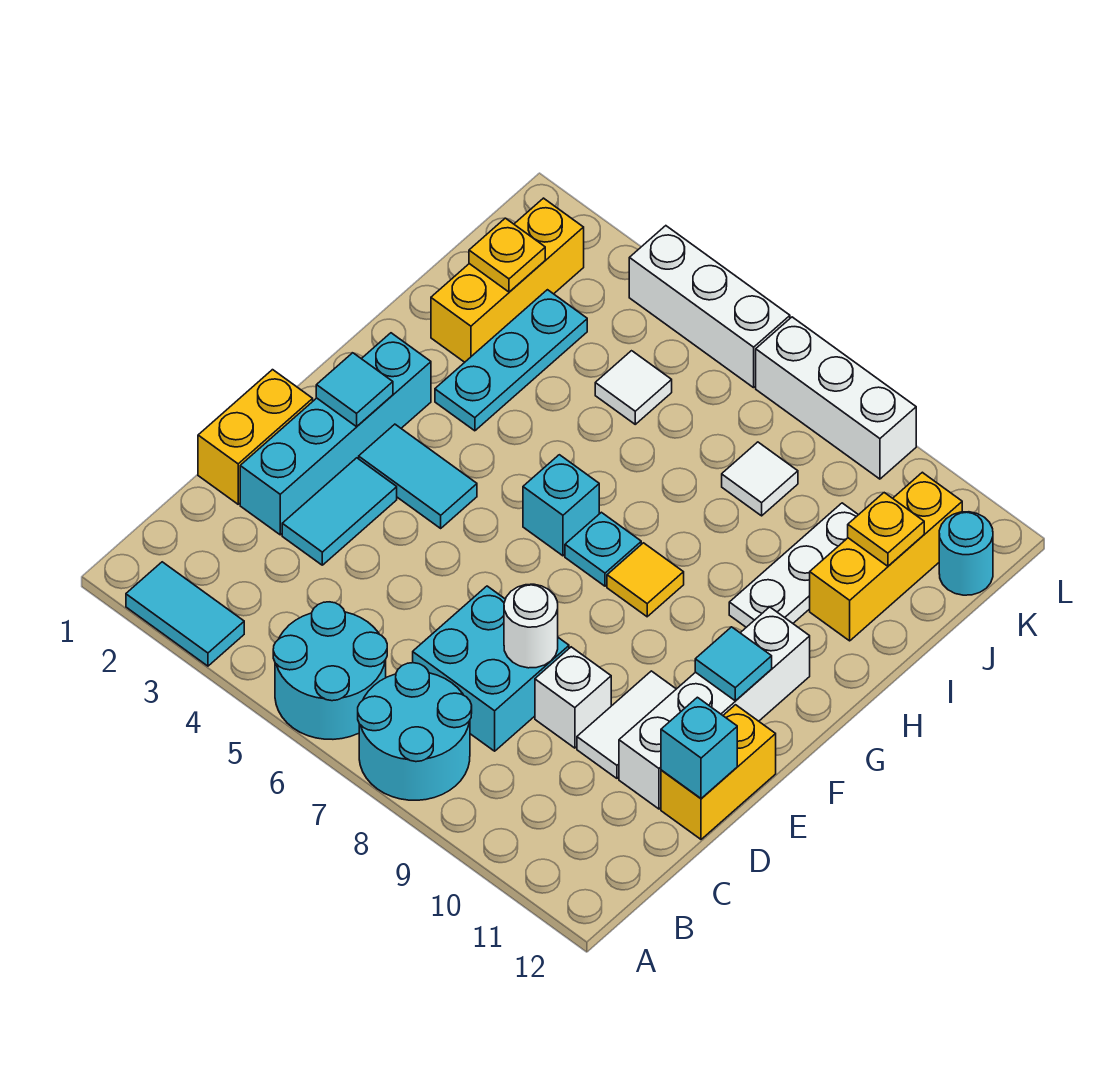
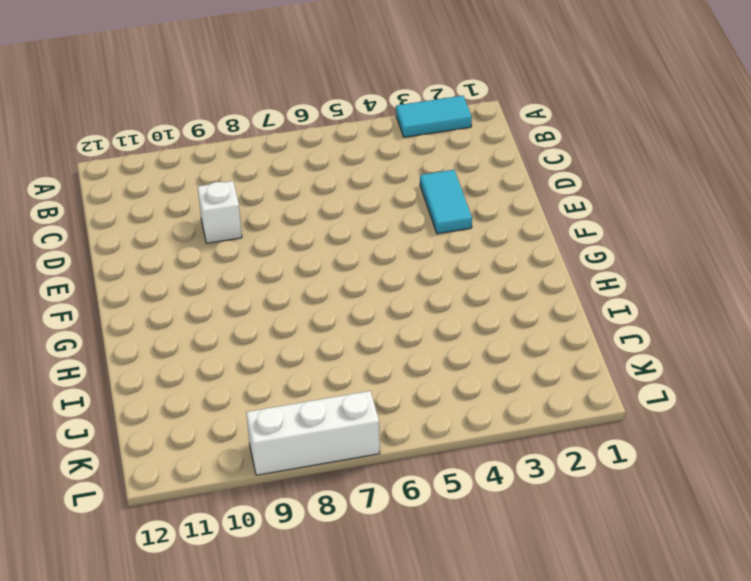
none -> cyan round brick A5:B6 level 1
none -> cyan round brick A7:B8 level 1
none -> cyan brick C7:D8 level 1
none -> yellow brick D1:E1 level 1

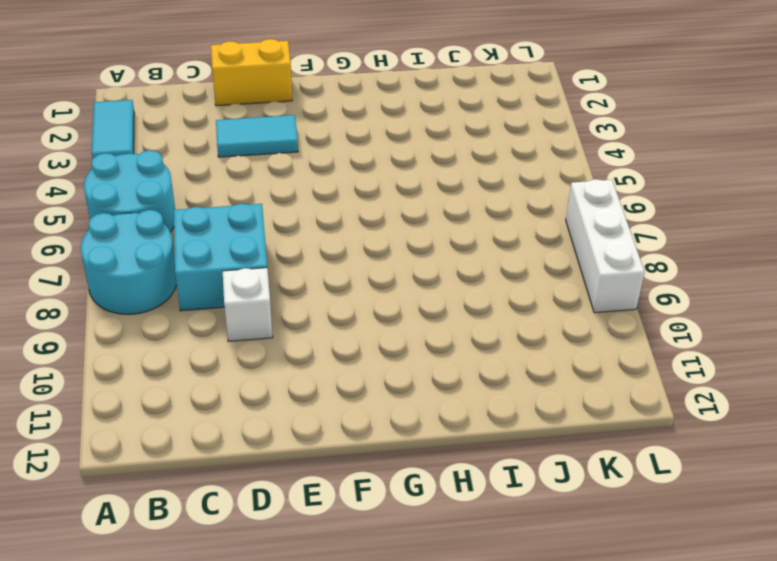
none -> cyan brick D2:G2 level 1
none -> white tile D10:E10 level 1
none -> white brick D11:G11 level 1
none -> yellow brick D12:E12 level 1

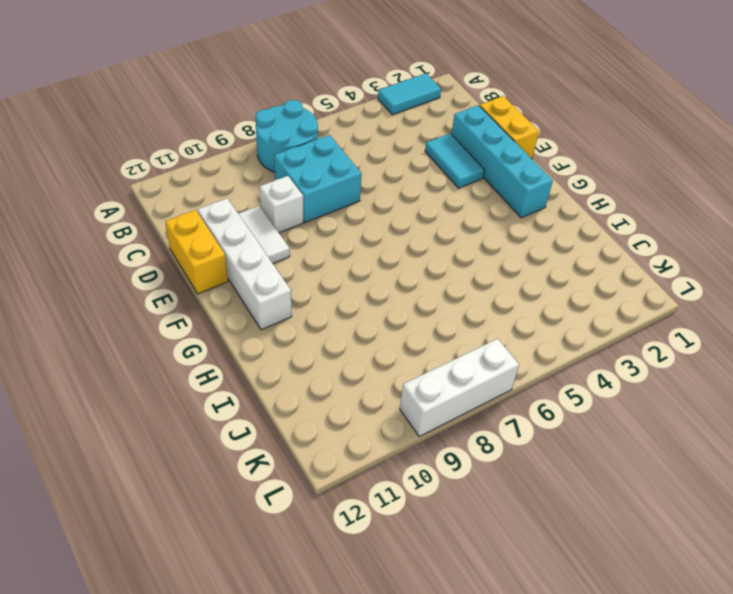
none -> cyan round brick A5:B6 level 1
none -> cyan tile F3:F4 level 1
none -> cyan brick G6 level 1
none -> cyan plate G7 level 1

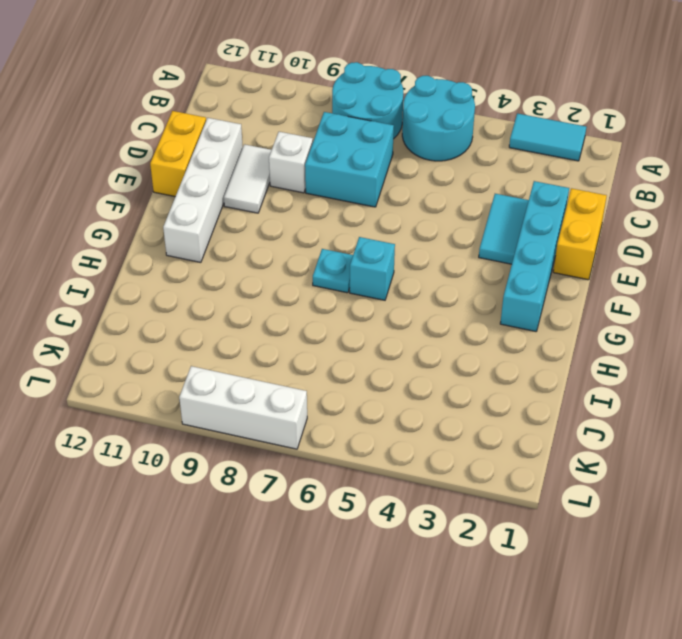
none -> cyan tile F3:F4 level 1
none -> yellow tile G8 level 1
none -> cyan plate H3:J3 level 1
none -> white plate H10:J10 level 1

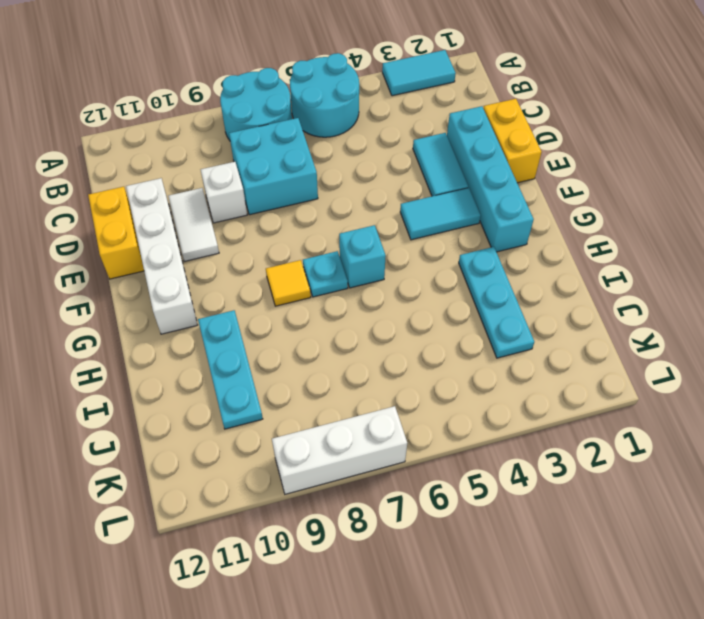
cyan plate H10:J10 level 1 -> white plate H10:J10 level 1
none -> yellow brick I2:K2 level 1
none -> yellow brick I11:K11 level 1
none -> white tile J5 level 1
none -> white tile J8 level 1

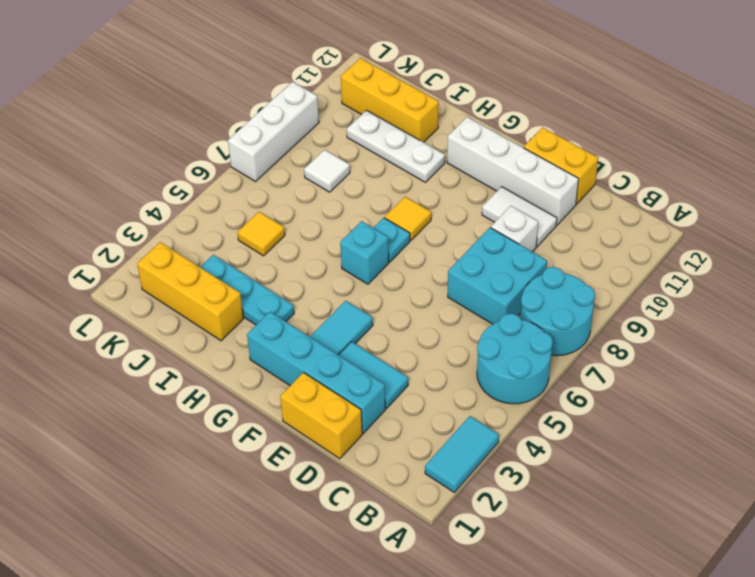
yellow tile J5 level 1 -> white tile J5 level 1
none -> cyan round brick K12 level 1
none -> white brick L4:L6 level 1
none -> white round brick D8 level 2
none -> cyan brick D12 level 2

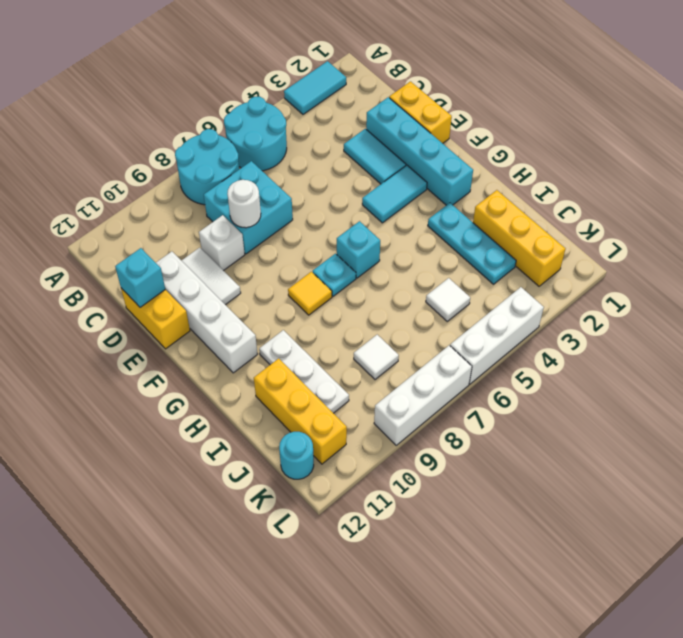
none -> cyan tile F2 level 2
none -> cyan tile F11 level 2
none -> yellow plate J2 level 2
none -> yellow plate J11 level 2

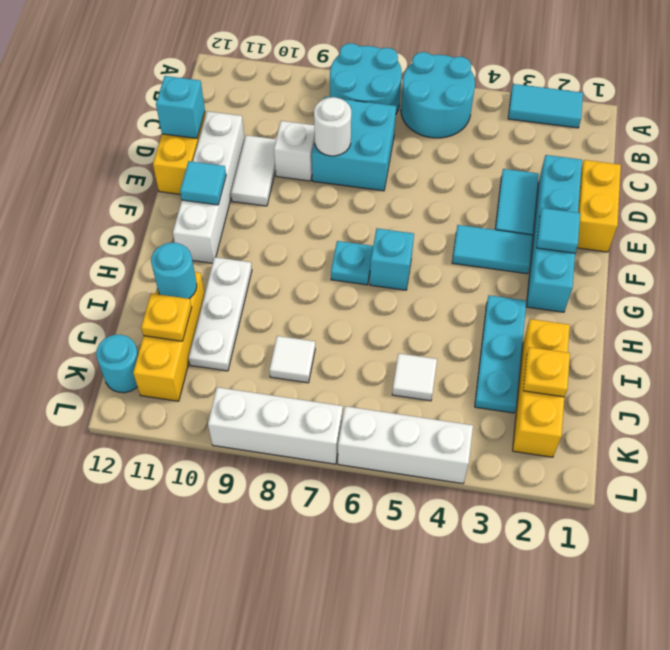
cyan round brick I11 level 2 -> none
none -> yellow tile G8 level 1

